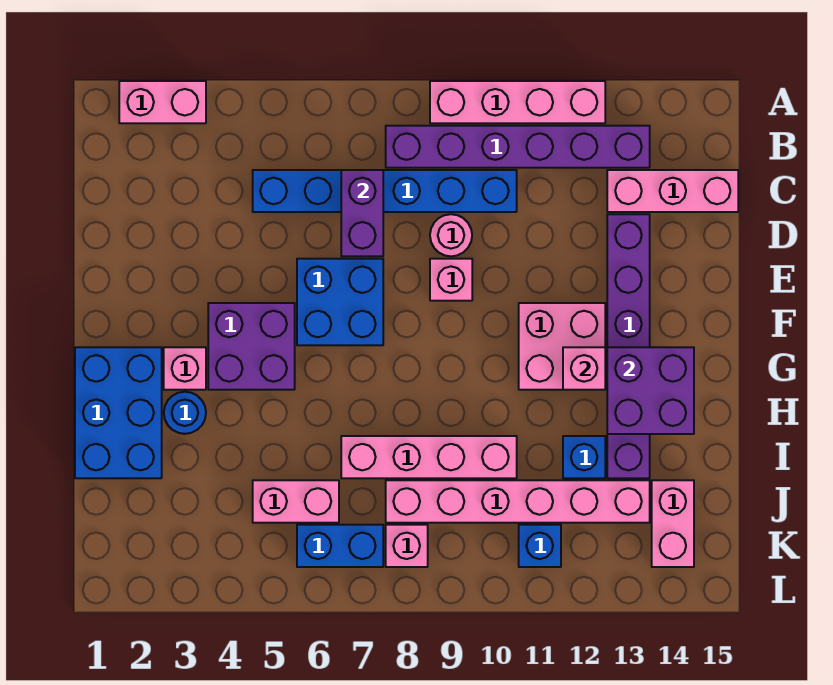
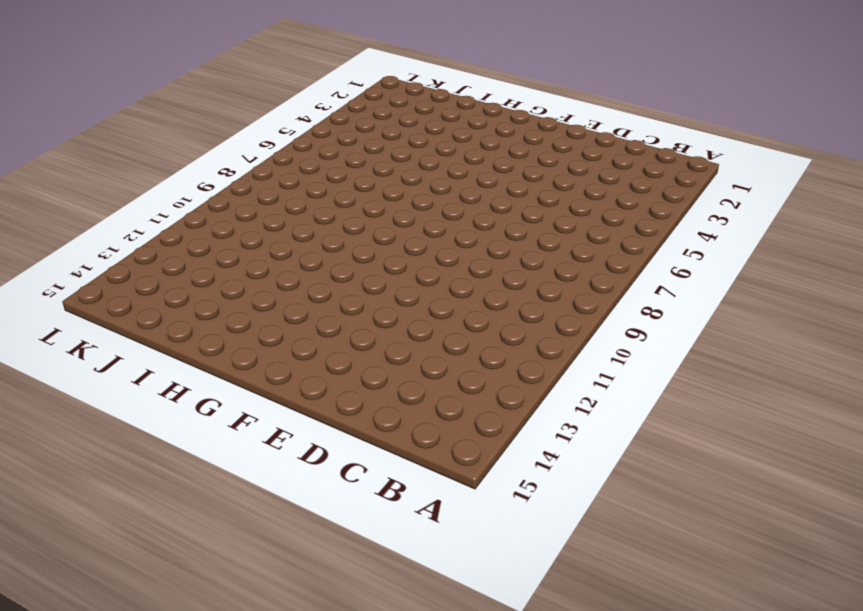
none -> pink brick A2:A3 level 1
none -> pink brick A9:A12 level 1
none -> purple brick B8:B13 level 1

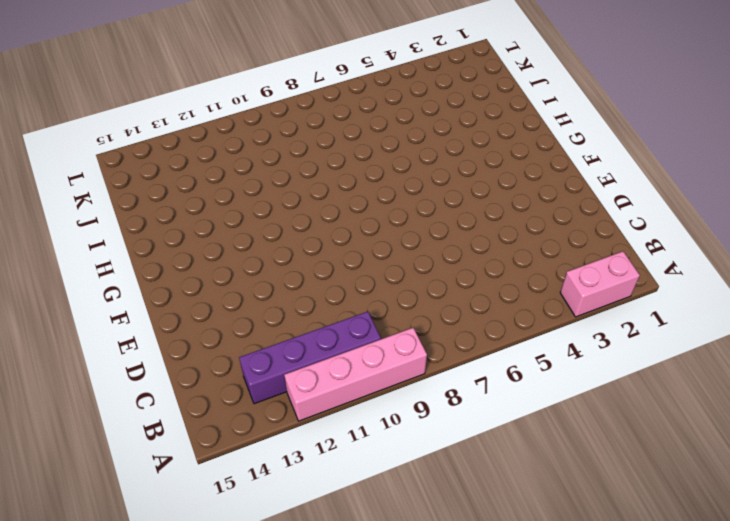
purple brick B10:B13 level 1 -> purple brick B8:B13 level 1
none -> blue brick C5:C10 level 1
none -> pink brick C13:C15 level 1
none -> pink round brick D9 level 1

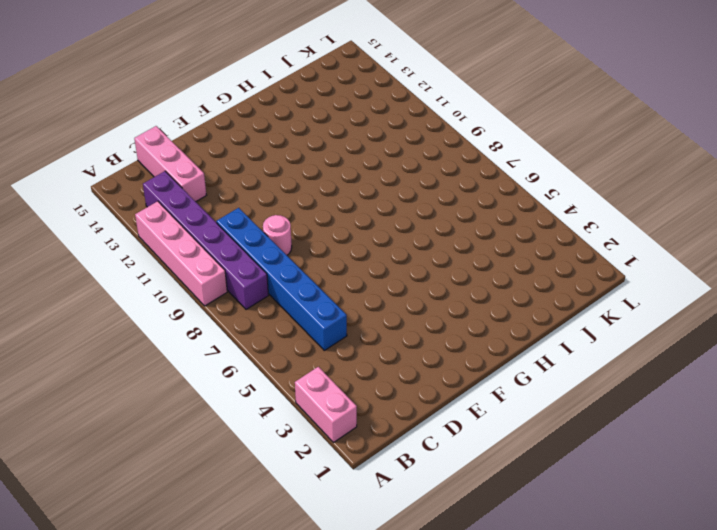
none -> purple brick D13:I13 level 1
none -> blue brick E6:F7 level 1
none -> pink brick E9 level 1

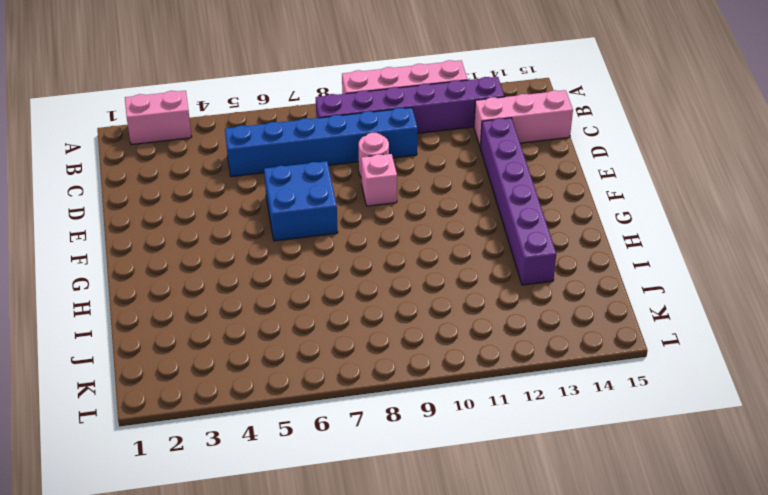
none -> purple brick F4:G5 level 1
none -> pink brick F11:G12 level 1
none -> blue brick G1:I2 level 1

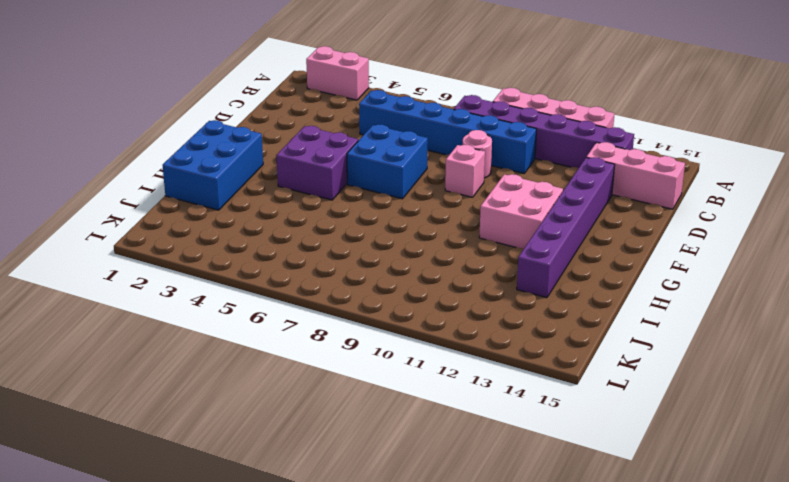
none -> pink brick G3 level 1
none -> blue round brick H3 level 1
none -> pink brick I7:I10 level 1

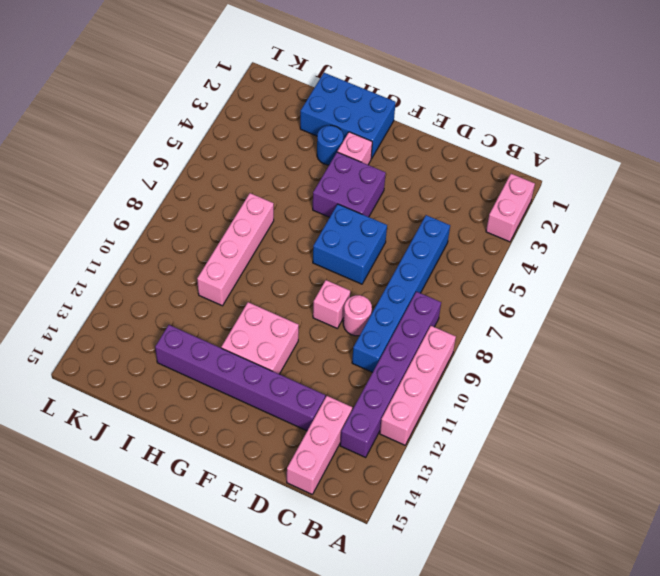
none -> blue brick I12 level 1
none -> pink brick J5:J6 level 1
none -> pink brick J8:J13 level 1

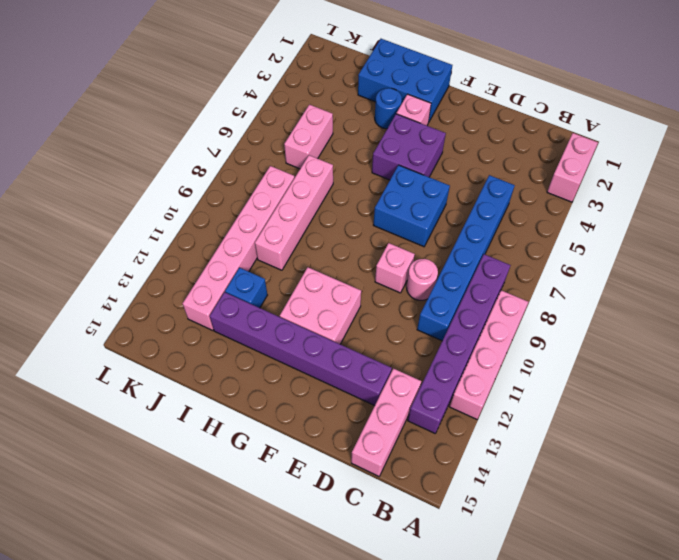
none -> pink brick J14:K14 level 1
none -> blue brick K6:K7 level 1
none -> pink brick K8 level 1

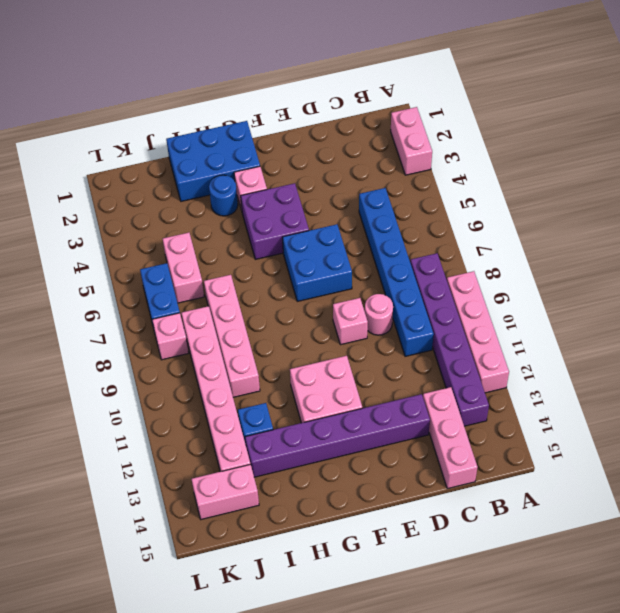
none -> blue brick K11 level 1
none -> purple brick C7:D7 level 2
none -> pink brick G12 level 2

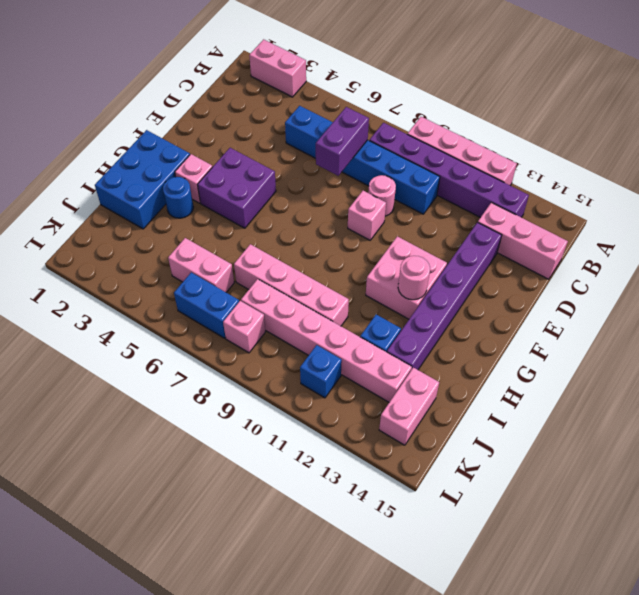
pink round brick G12 level 2 -> pink brick G12 level 2
none -> blue brick E6:F7 level 1
none -> purple brick G13:H14 level 2

